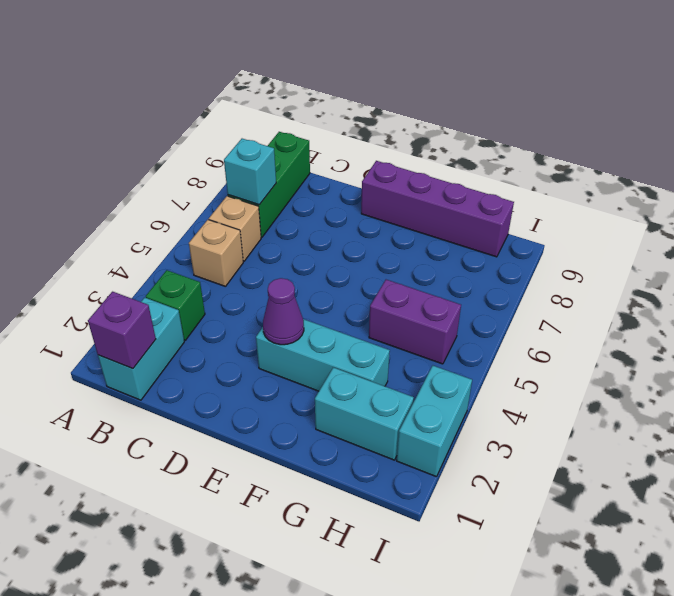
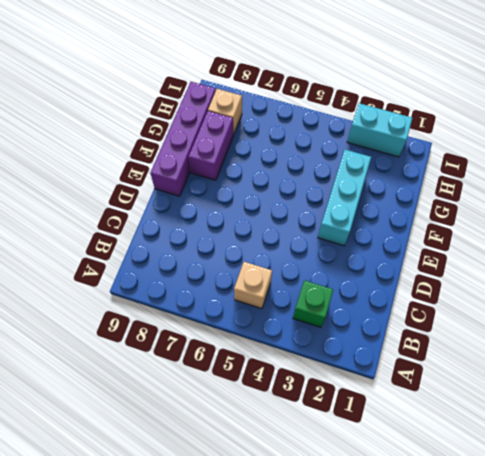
purple brick F8:G8 level 1 -> purple brick G5:H5 level 1
tan brick H8 level 1 -> tan brick B6 level 1
none -> cyan brick B1:B2 level 1
none -> green brick B7:B9 level 1
none -> cyan brick G2:H2 level 1

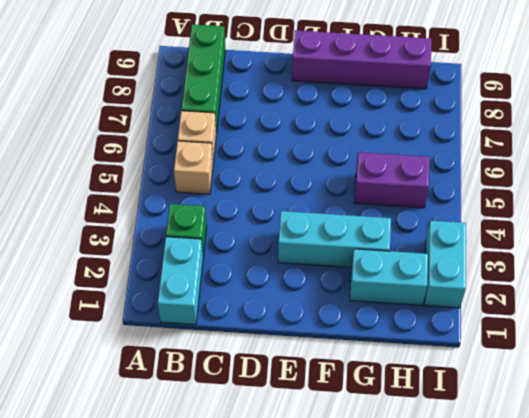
none -> purple brick B1 level 2
none -> cyan brick B7 level 2
none -> purple cone E3 level 2

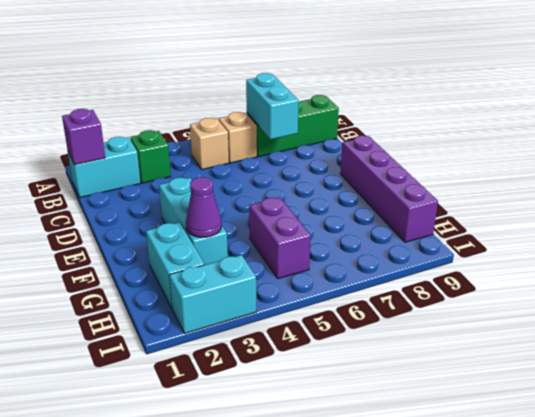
cyan brick B7:C7 level 2 -> cyan brick B7 level 2
purple cone G3 level 2 -> purple cone E3 level 2

